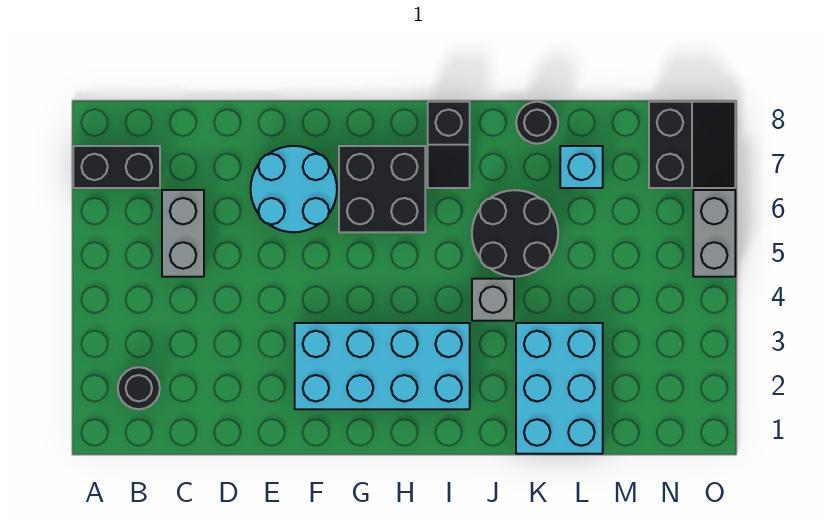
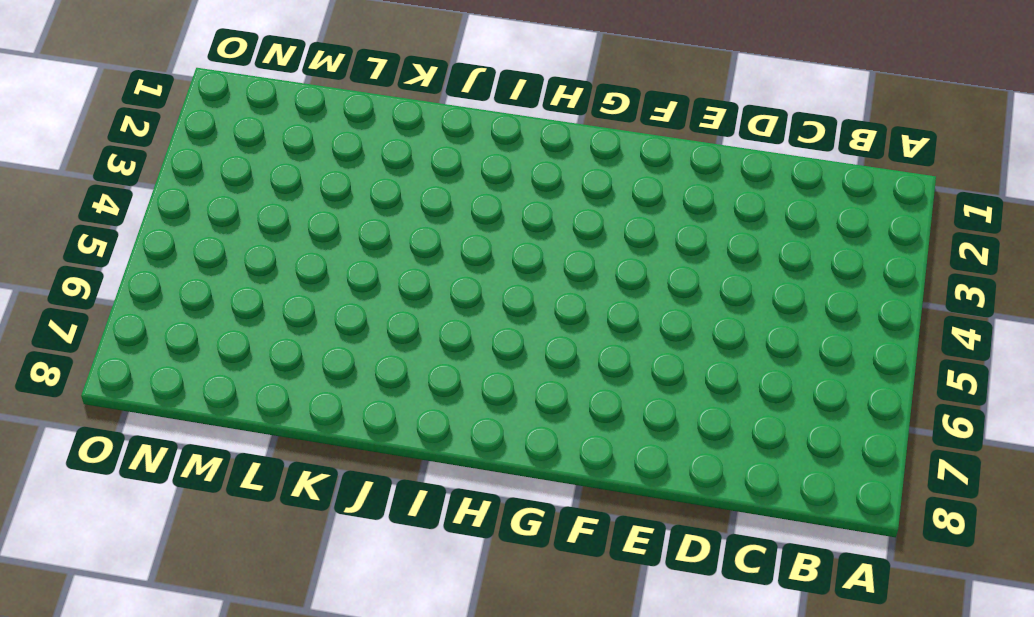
none -> black brick A7:B7 level 1
none -> black round brick B2 level 1
none -> grey brick C5:C6 level 1

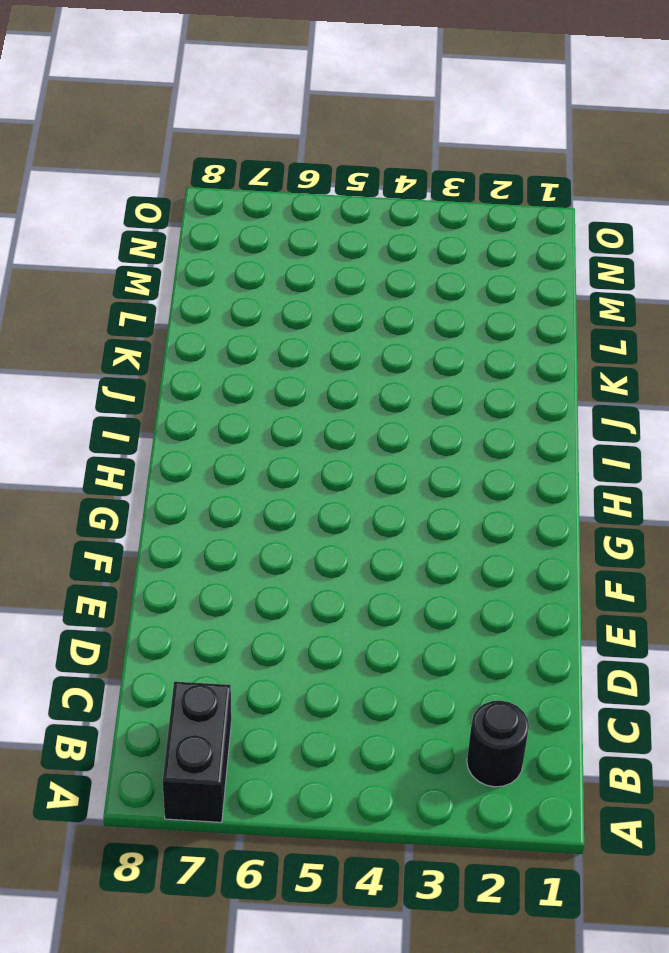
none -> grey brick C5:C6 level 1
none -> cyan round brick E6:F7 level 1
none -> cyan brick F2:I3 level 1

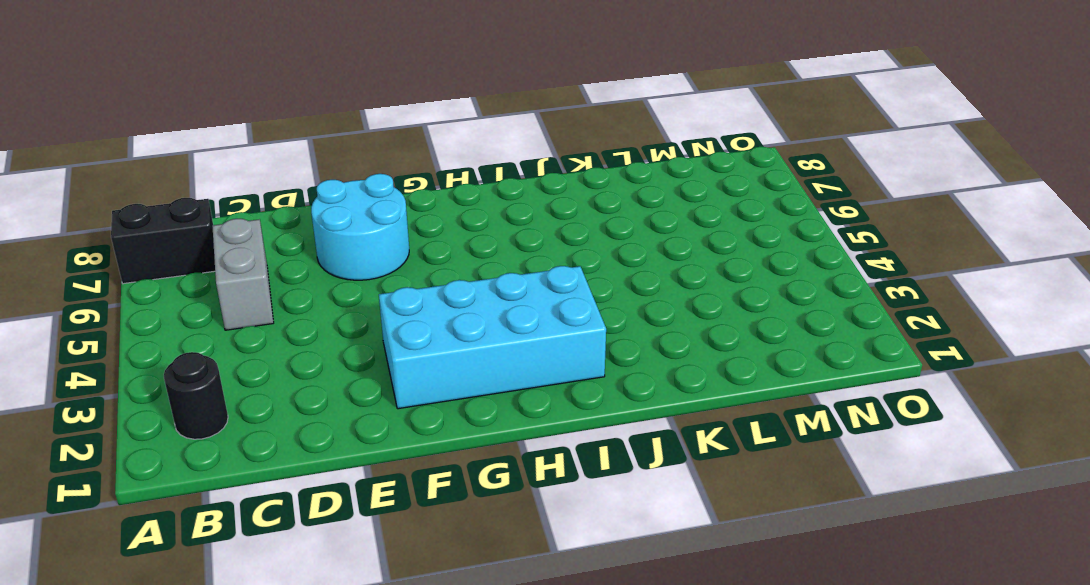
none -> black brick G6:H7 level 1
none -> black slope I7:I8 level 1 top 8
none -> grey brick J4 level 1

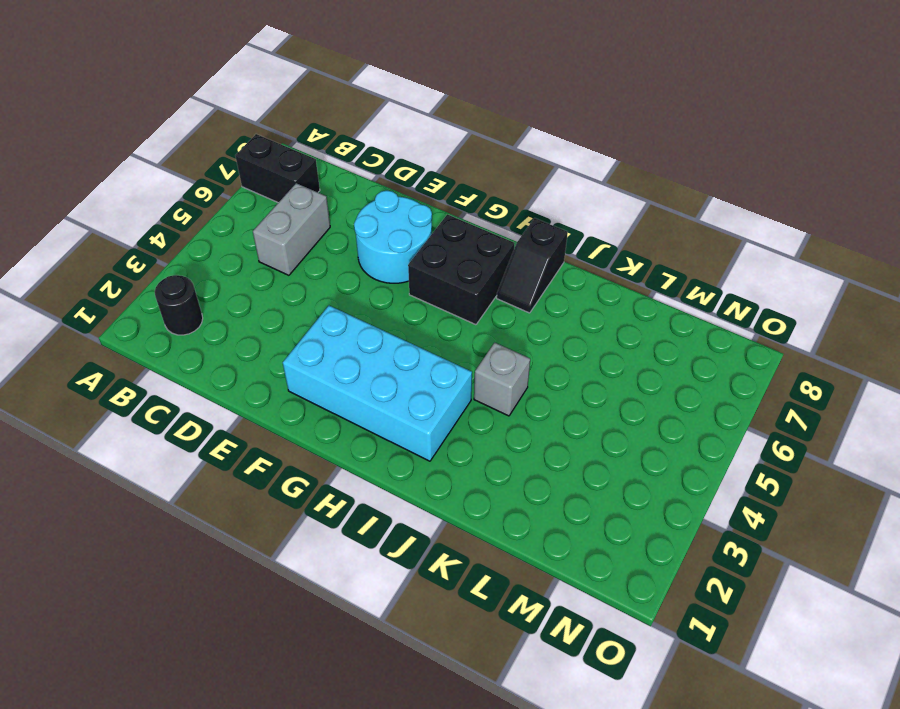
none -> black round brick J5:K6 level 1
none -> cyan brick K1:L3 level 1
none -> black round brick K8 level 1

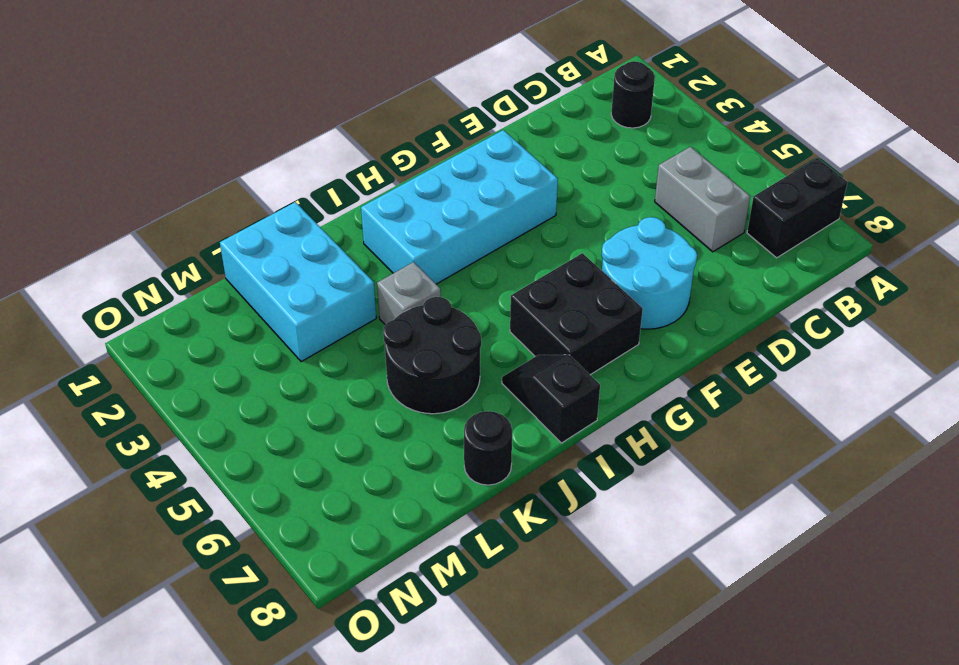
none -> cyan brick L7 level 1
none -> black slope N7:O8 level 1 top N
none -> grey brick O5:O6 level 1

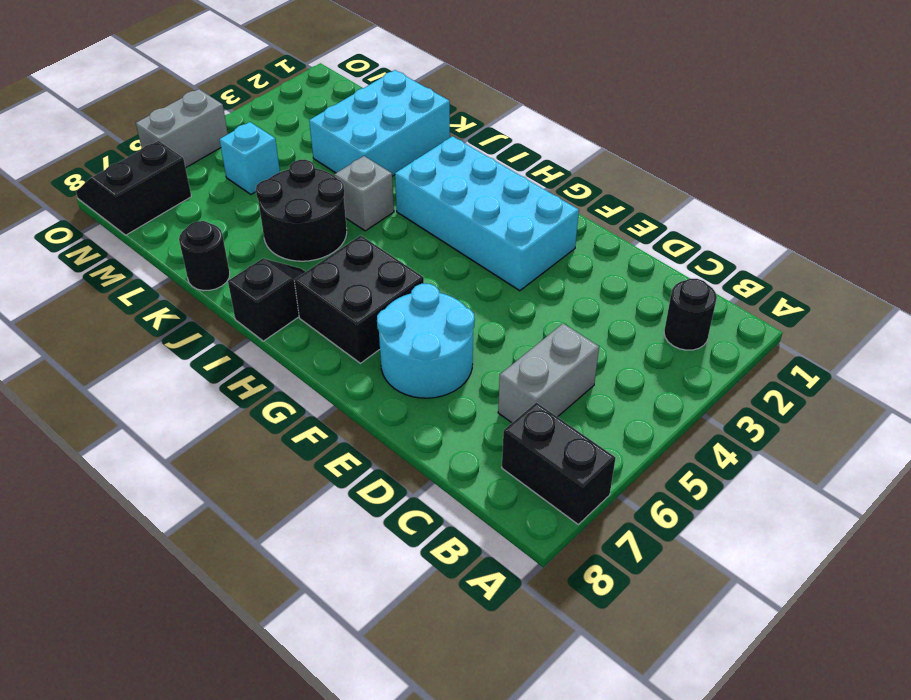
cyan brick M5 level 1 -> cyan brick L7 level 1

